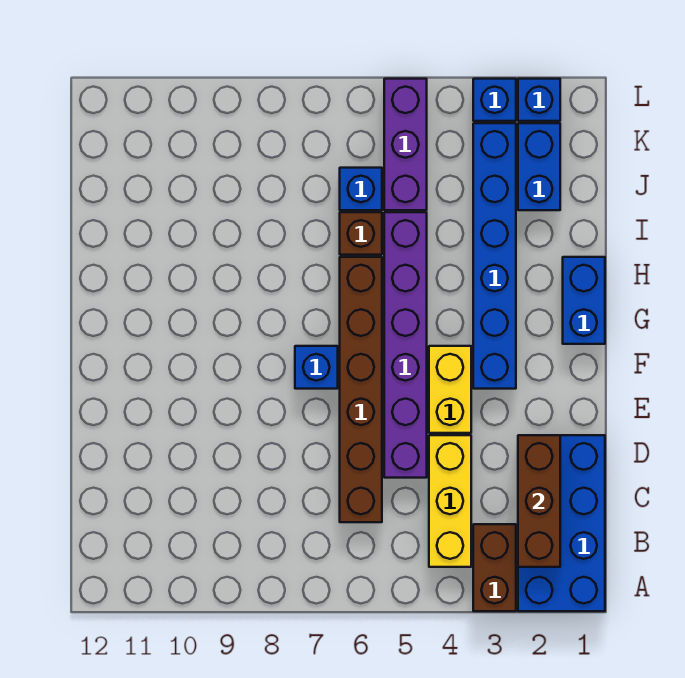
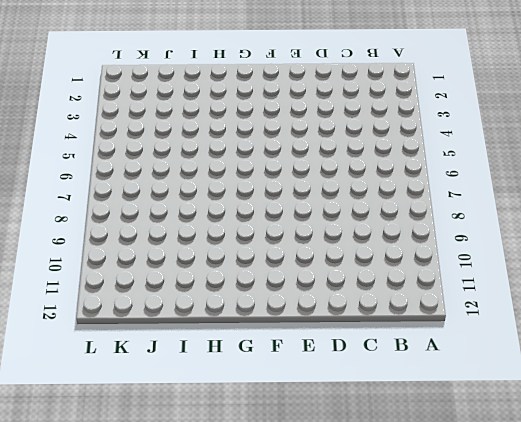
none -> blue brick A1:D2 level 1
none -> brown brick A3:B3 level 1
none -> yellow brick B4:D4 level 1

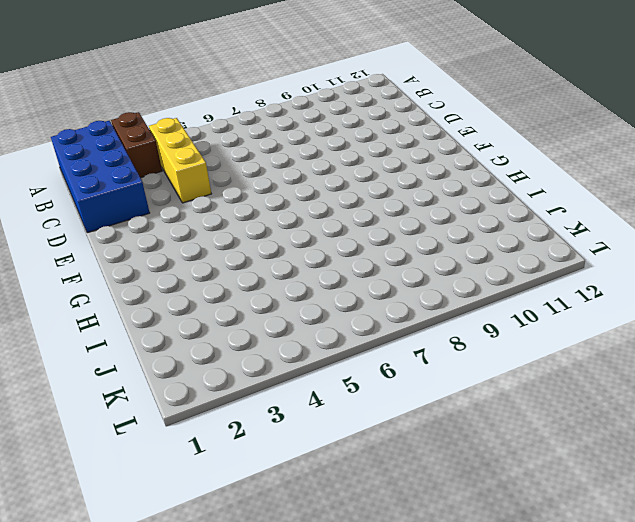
none -> brown brick C6:H6 level 1
none -> purple brick D5:I5 level 1
none -> yellow brick E4:F4 level 1

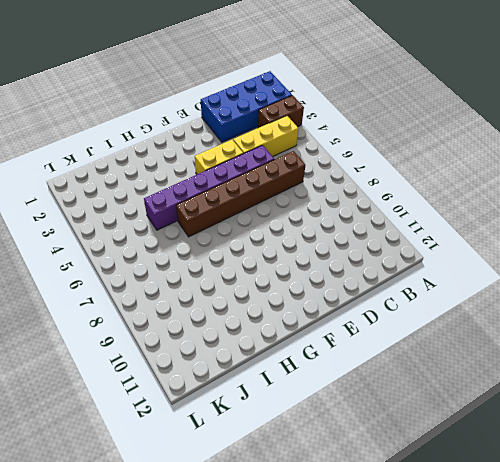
none -> blue brick F3:K3 level 1
none -> blue brick F7 level 1
none -> blue brick G1:H1 level 1

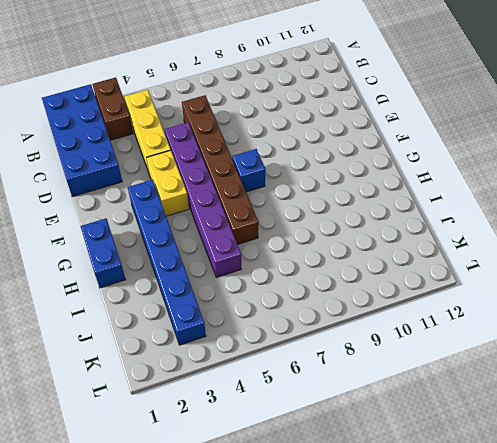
none -> brown brick I6 level 1
none -> blue brick J2:K2 level 1
none -> purple brick J5:L5 level 1

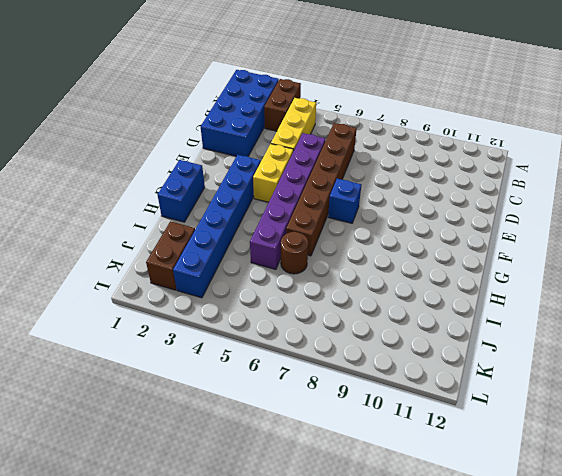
brown round brick I6 level 1 -> brown brick I6 level 1
brown brick J2:K2 level 1 -> blue brick J2:K2 level 1
none -> purple brick J5:L5 level 1
none -> blue brick J6 level 1
none -> blue brick L2 level 1

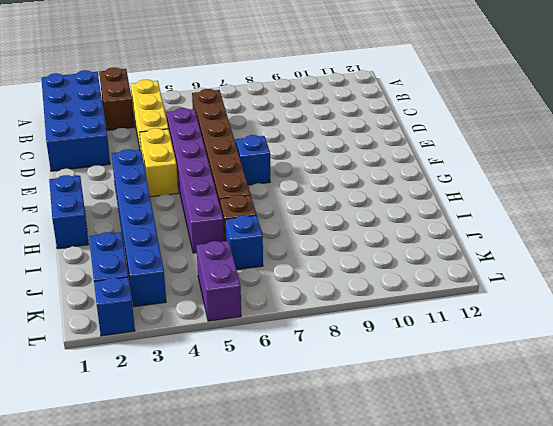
purple brick K5:L5 level 1 -> purple brick J5:L5 level 1
none -> blue brick L3 level 1
none -> brown brick B2:D2 level 2

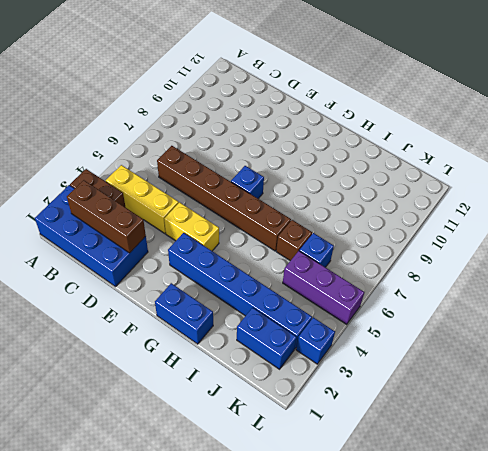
none -> purple brick D5:I5 level 1
none -> blue brick L2 level 1

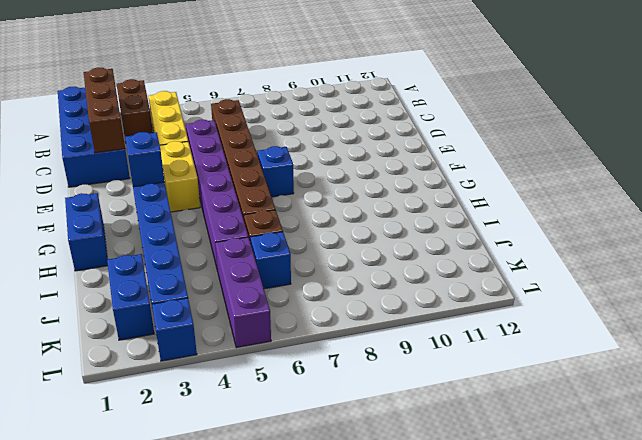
blue brick F3 level 2 -> blue brick L2 level 1

